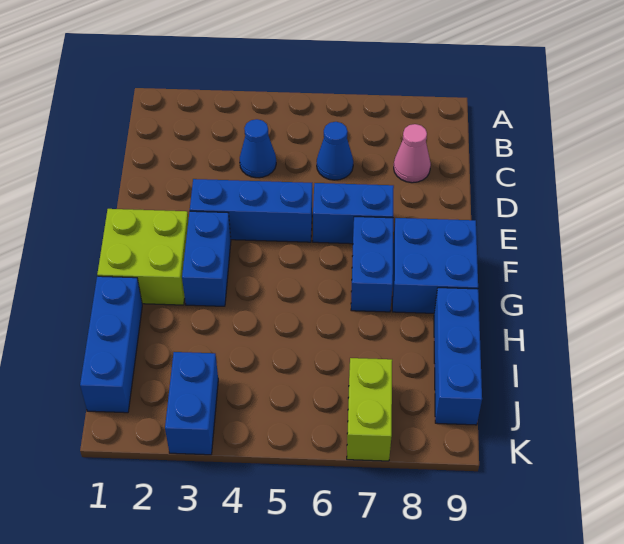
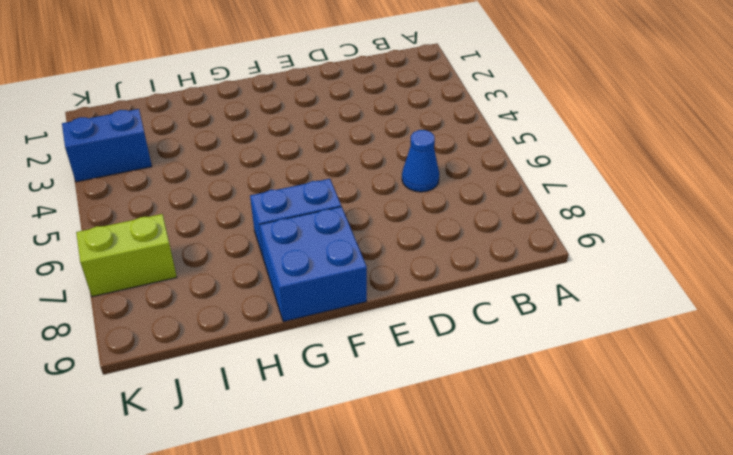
none -> blue cone C4 level 1
none -> pink cone C8 level 1
none -> blue brick E3:E5 level 1

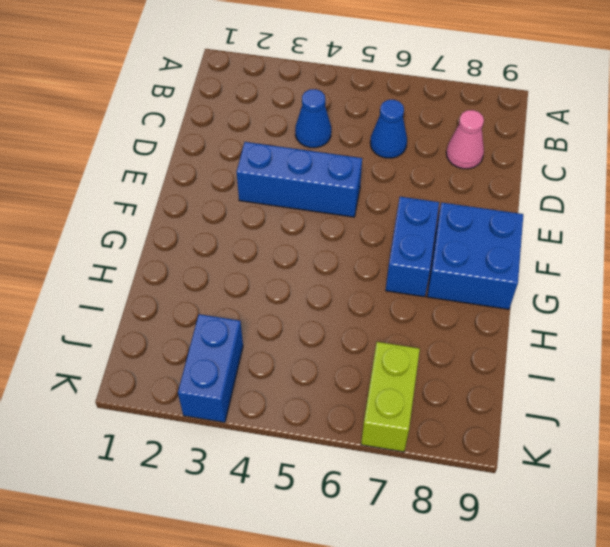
none -> blue brick E6:E7 level 1
none -> lime brick F1:G2 level 1
none -> blue brick F3:G3 level 1

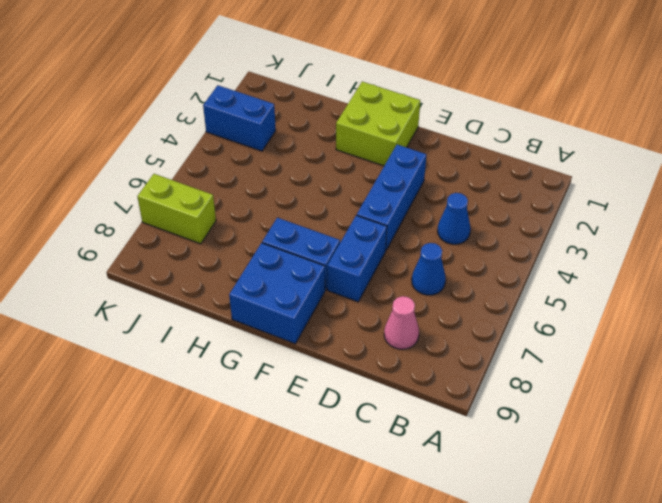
none -> blue brick F3:G3 level 1
none -> blue brick H1:J1 level 1
none -> blue brick H9:J9 level 1

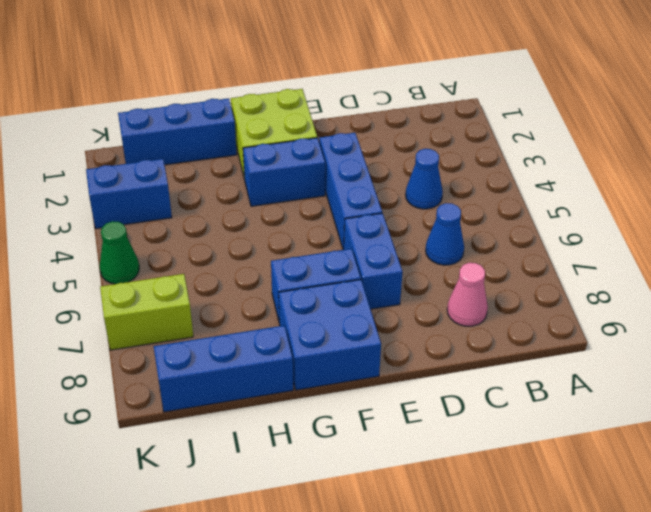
green cone K5 level 1 -> none

